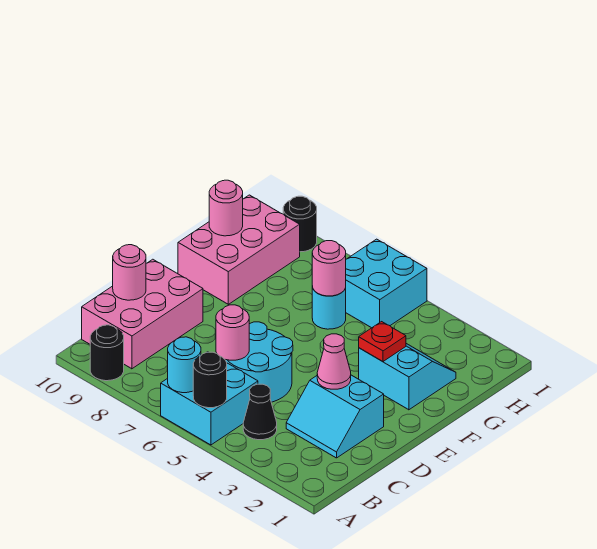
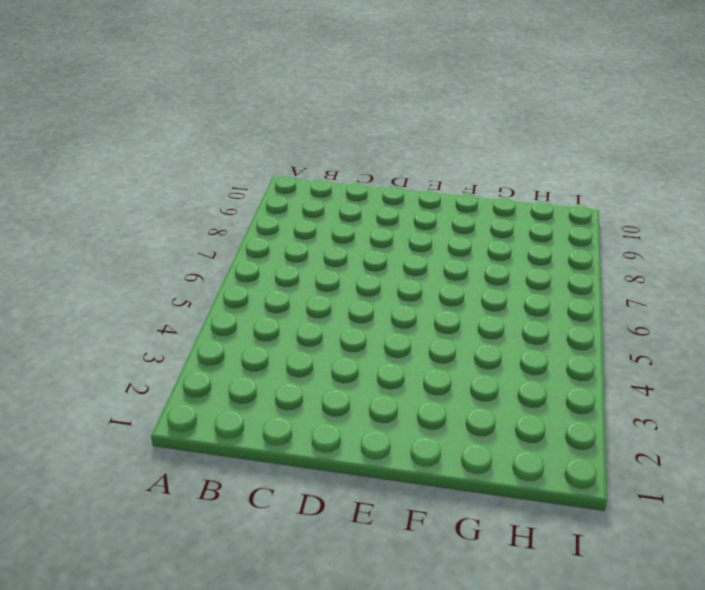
none -> cyan brick A5:B6 level 1
none -> black round brick A9 level 1
none -> black cone B4 level 1

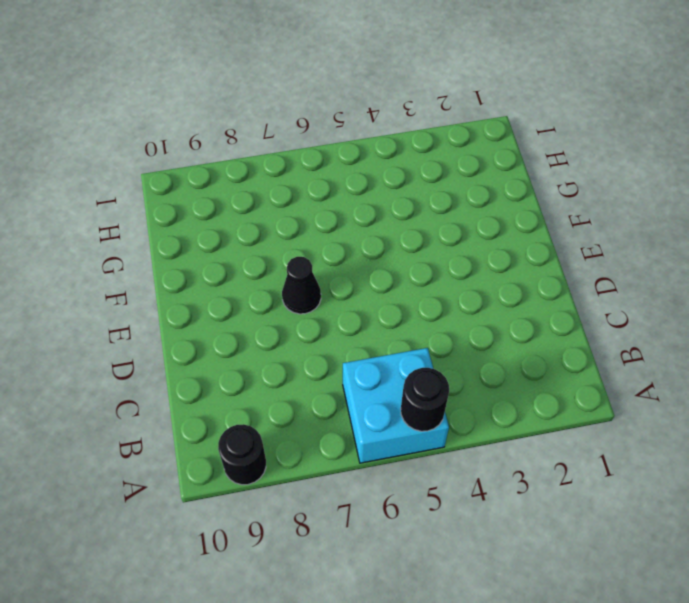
black cone E7 level 1 -> black cone B4 level 1
none -> pink brick B9:D10 level 1
none -> cyan slope C2:D3 level 1 top D
none -> cyan round brick C5:D6 level 1

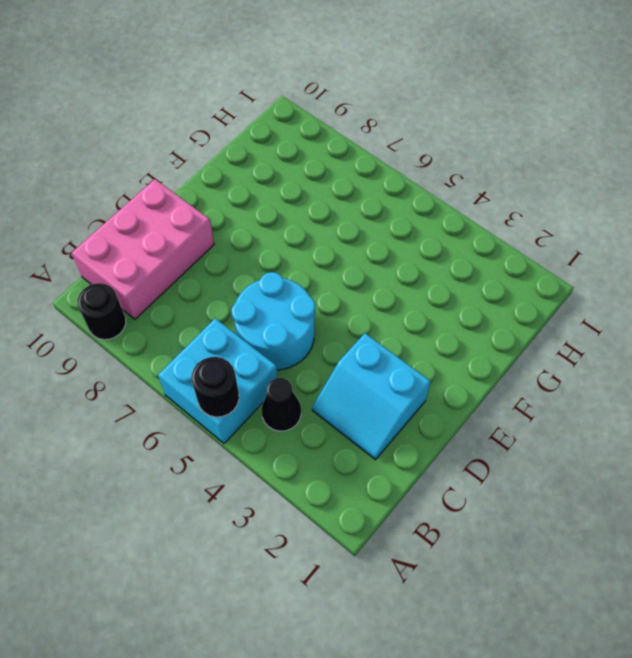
none -> cyan slope F2:G3 level 1 top F
none -> pink brick F9:H10 level 1
none -> cyan round brick G6 level 1

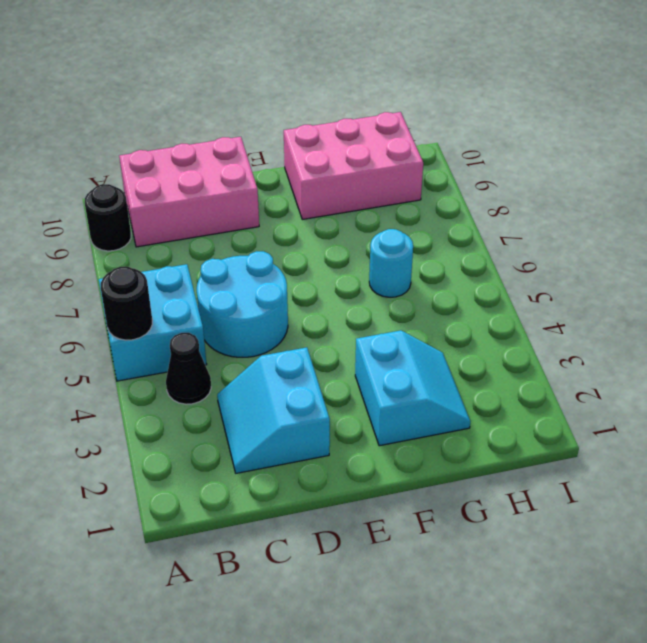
none -> cyan brick H5:I6 level 1
none -> black round brick I9 level 1
none -> cyan round brick A6 level 2

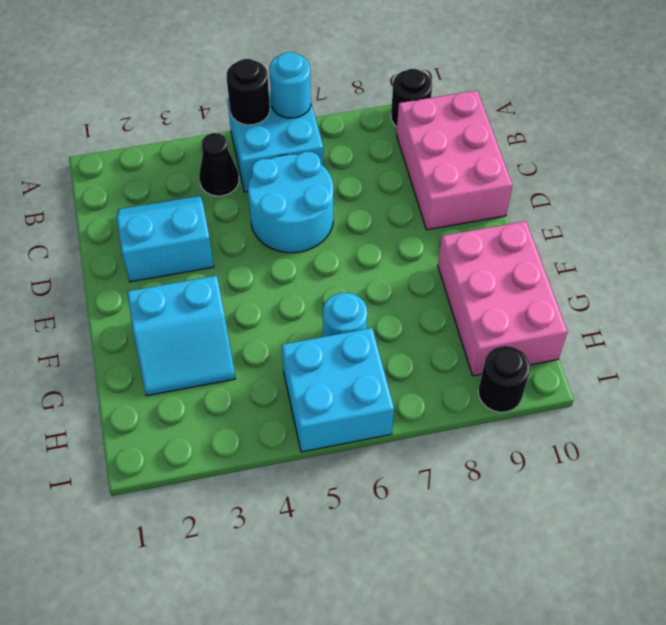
none -> pink round brick C6 level 2
none -> pink round brick C10 level 2
none -> pink cone D3 level 2

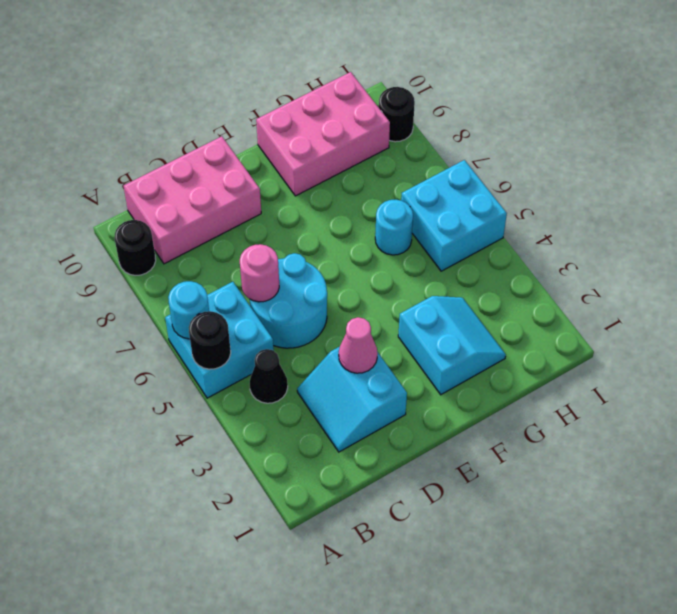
none -> pink round brick C10 level 2
none -> red plate F3 level 2
none -> pink round brick G6 level 2

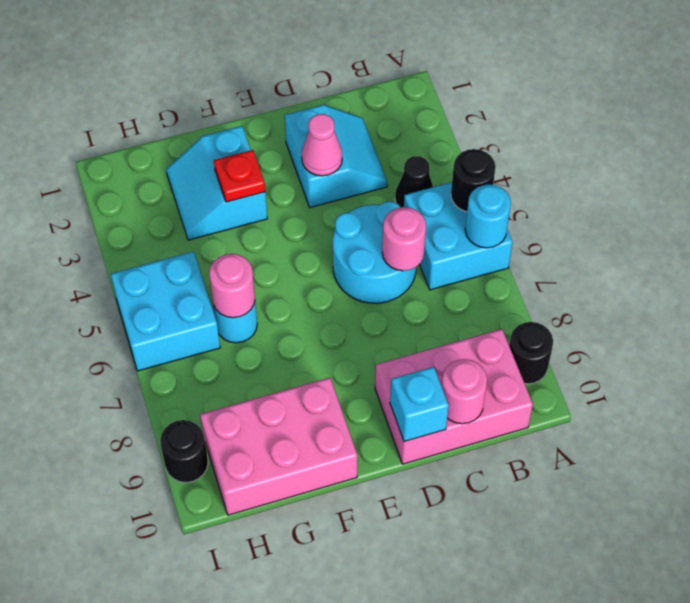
cyan brick D10 level 2 -> none
none -> pink round brick G10 level 2

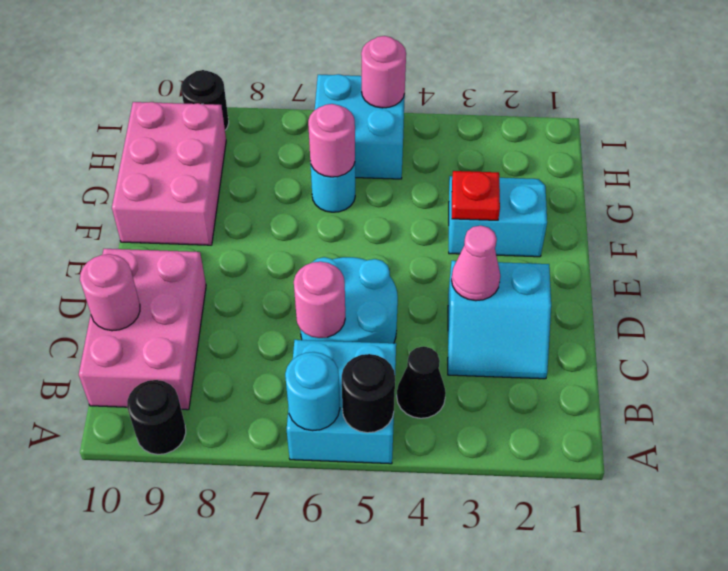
pink round brick I5 level 2 -> pink round brick G10 level 2

